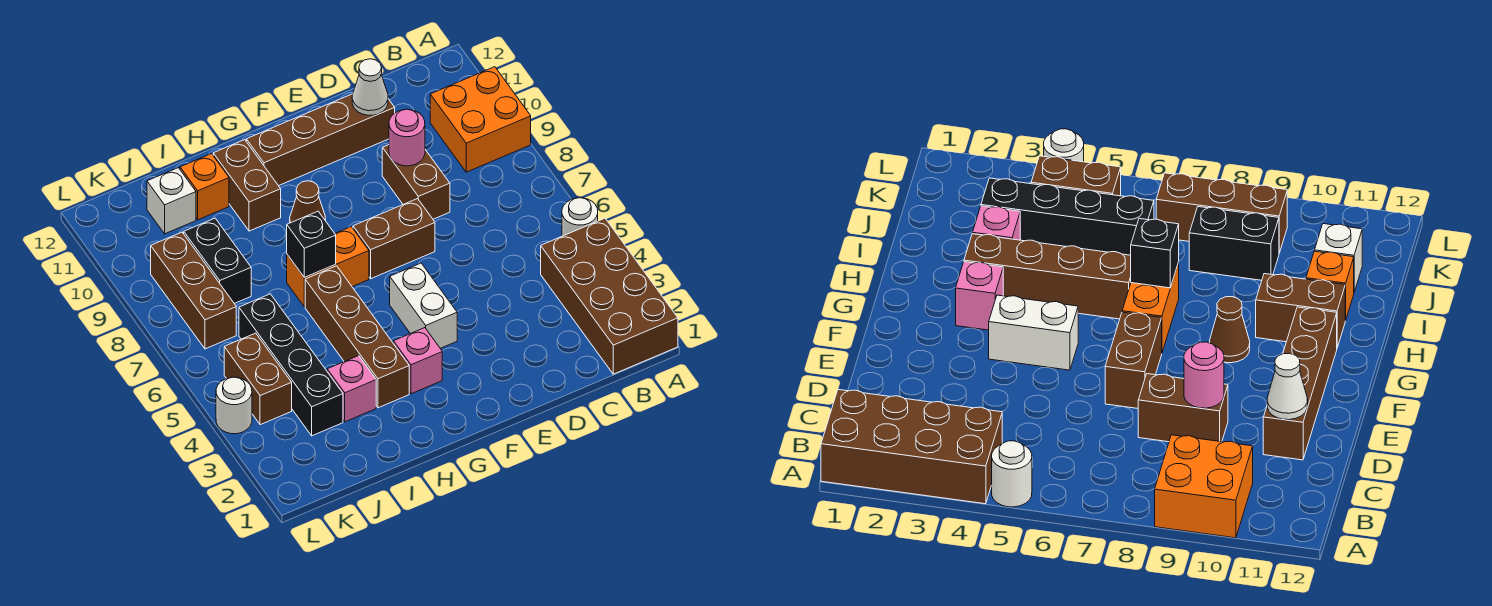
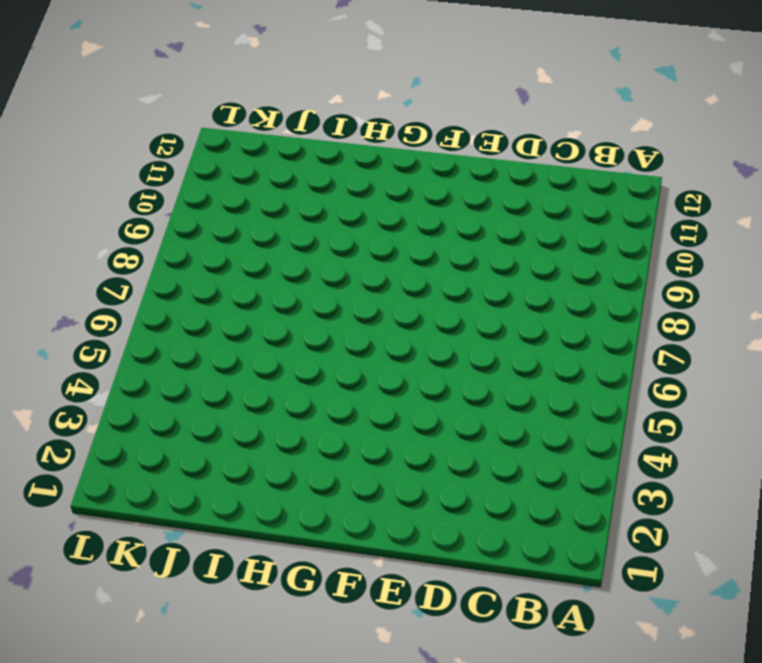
none -> brown brick A1:B4 level 1
none -> white round brick A5 level 1
none -> orange brick A9:B10 level 1

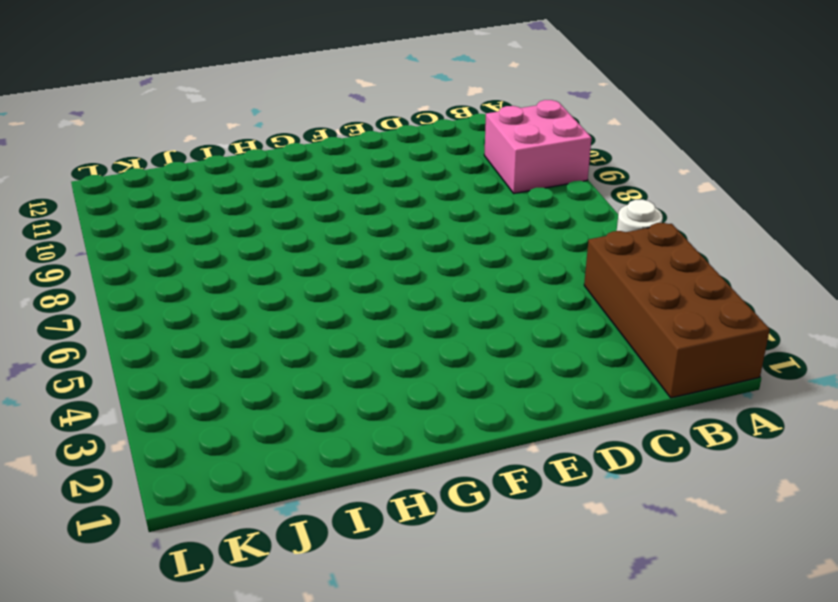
pink brick A9:B10 level 1 -> orange brick A9:B10 level 1
none -> brown brick D8:D9 level 1
none -> brown brick D11:G11 level 1
none -> brown brick E7:F7 level 1

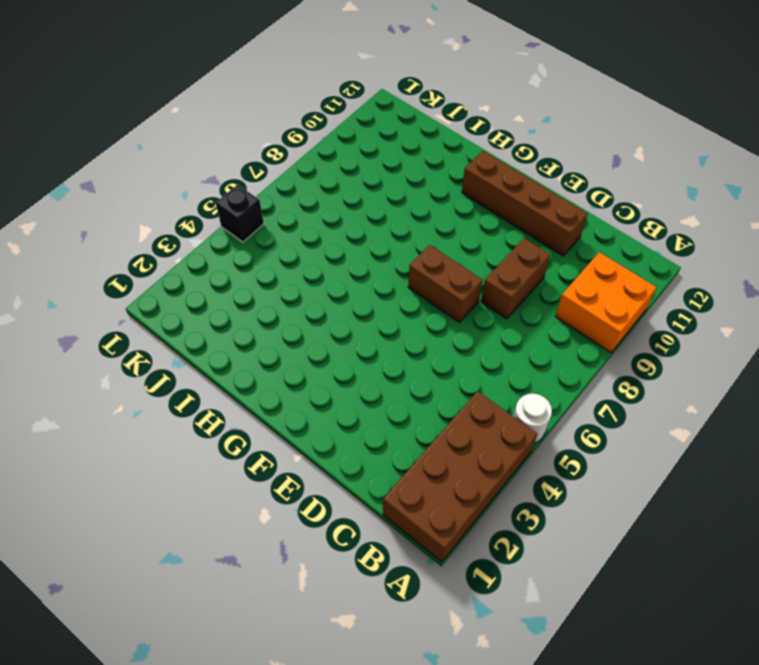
black brick L5 level 1 -> black brick H7 level 2
none -> white brick F4:F5 level 1
none -> pink brick G3 level 1
none -> orange brick G7:H7 level 1

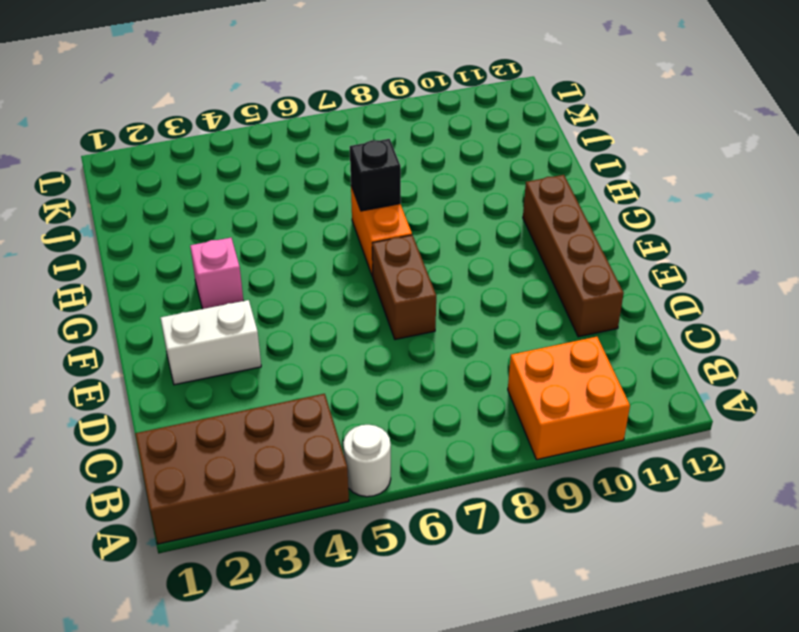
white brick E2:E3 level 1 -> white brick F4:F5 level 1
none -> brown brick D8:D9 level 1
none -> brown cone G9 level 1
none -> brown brick H3:H6 level 1

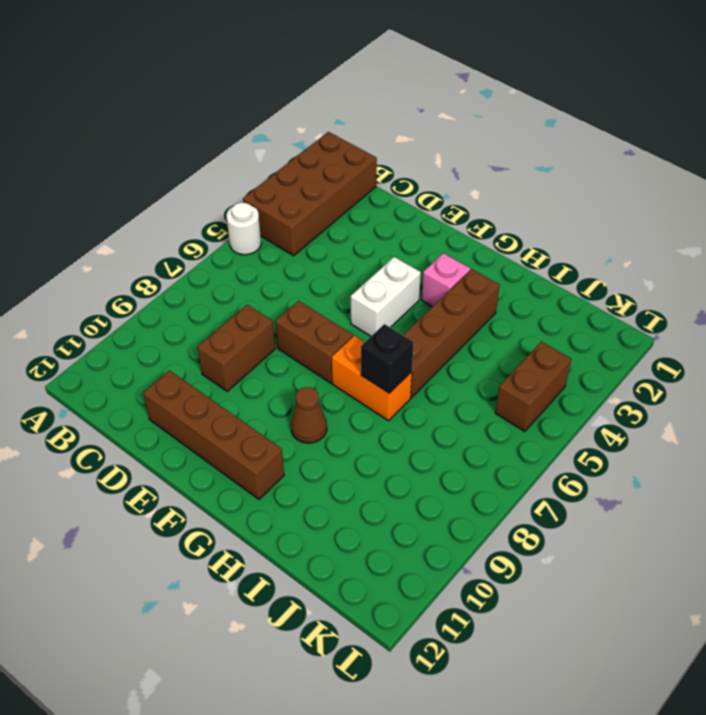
none -> orange brick A9:B10 level 1
none -> brown brick H10:H11 level 1
none -> pink brick I3 level 1

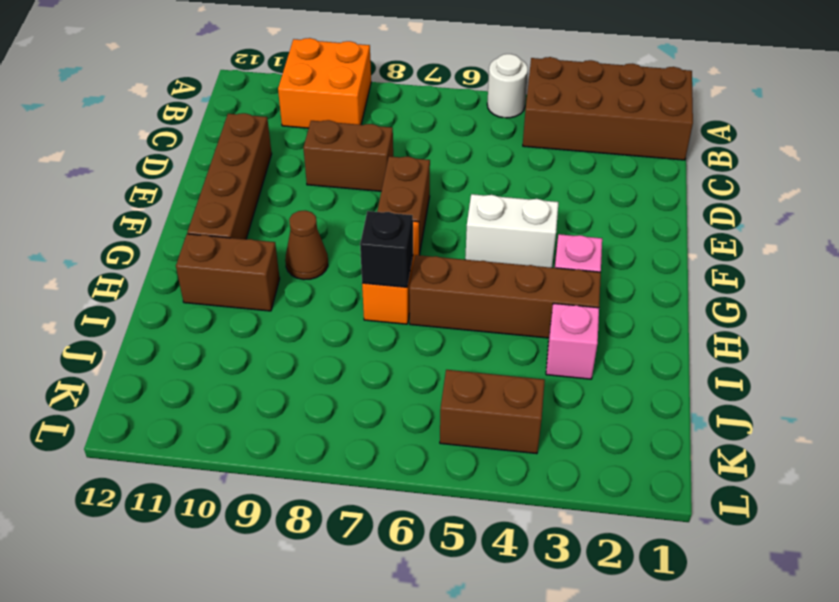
none -> orange brick I11 level 1
none -> black brick J3:J6 level 1
none -> black brick J8:J9 level 1

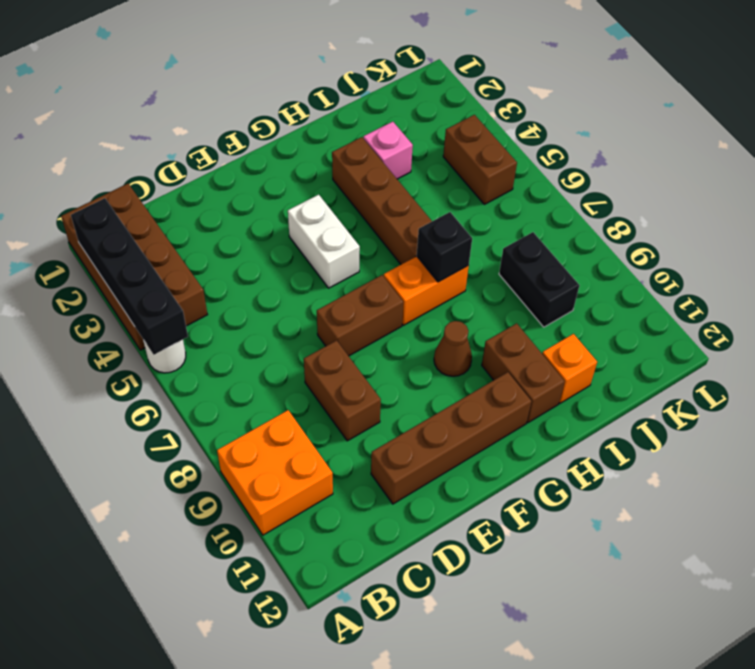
black brick A2:A5 level 2 -> black brick J3:J6 level 1
none -> pink brick G3 level 1
none -> white brick J11 level 1
none -> brown brick K7:K9 level 1

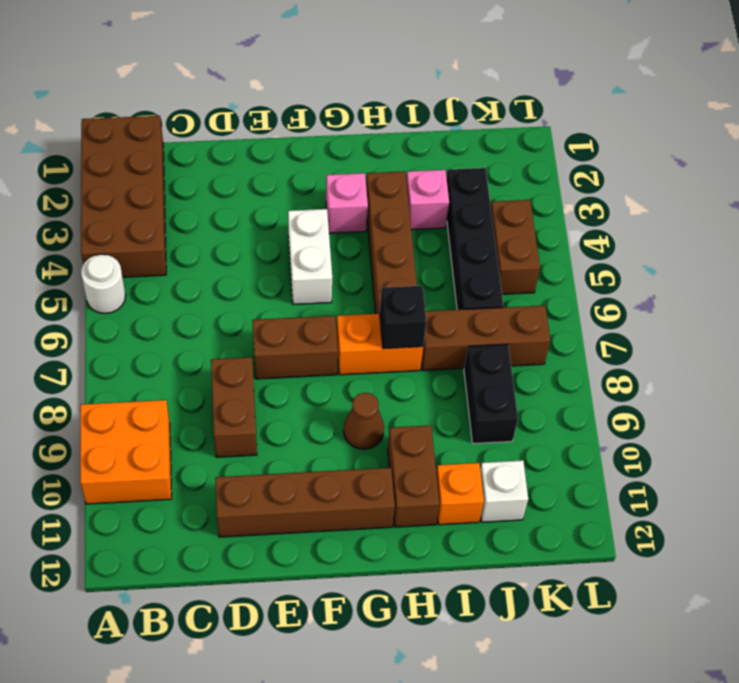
brown brick I7:K7 level 1 -> brown brick K7:K9 level 1
none -> white round brick L4 level 1
none -> pink round brick D9 level 2
none -> white cone D11 level 2

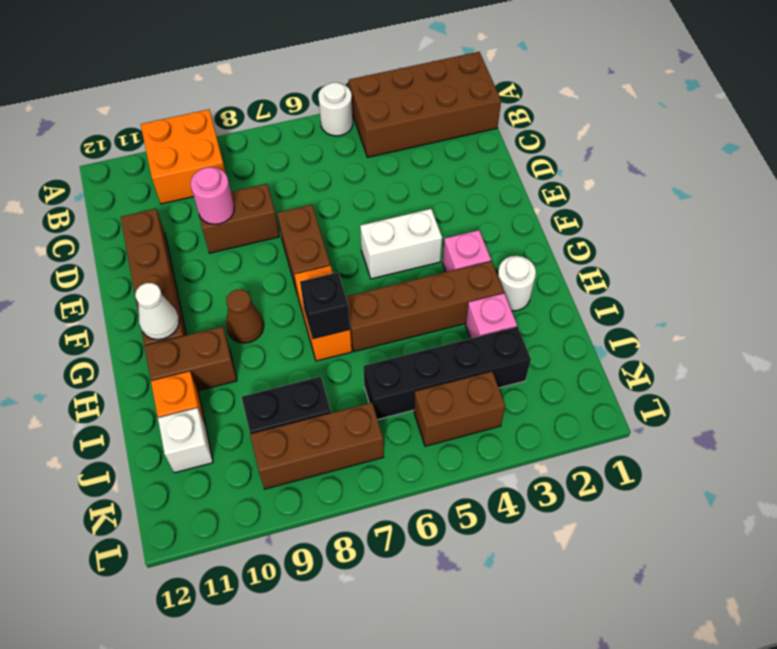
white cone G11 level 2 -> white cone D11 level 2
white round brick H2 level 1 -> white round brick L4 level 1

